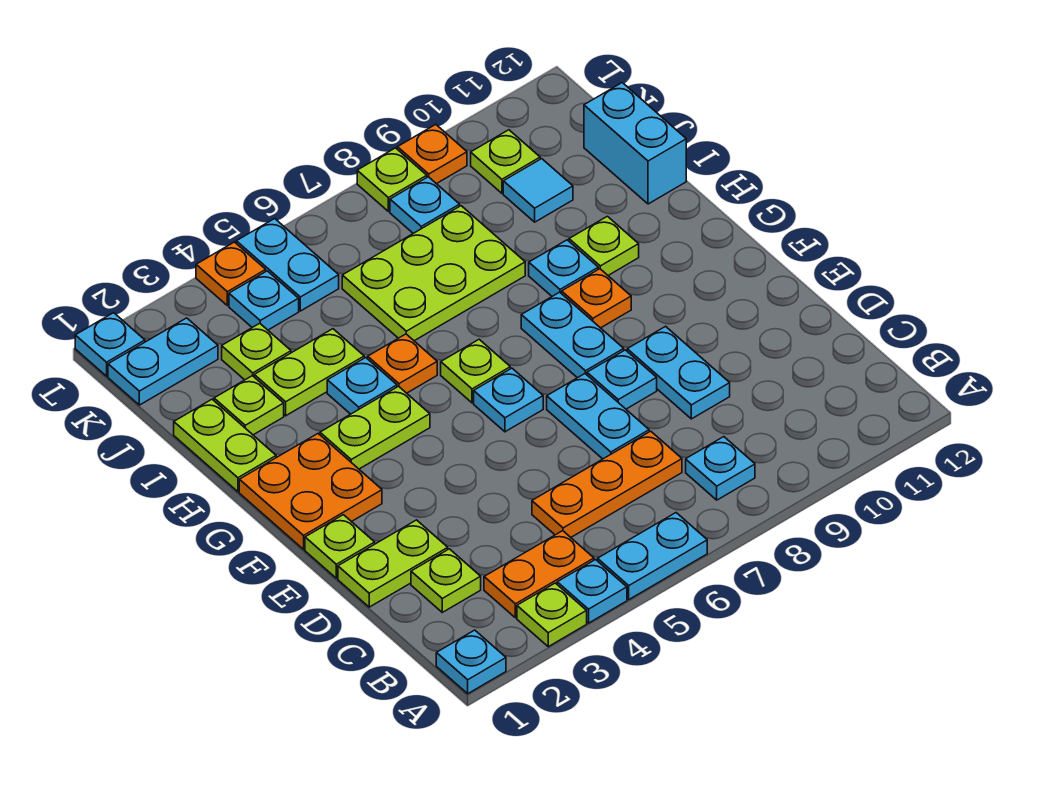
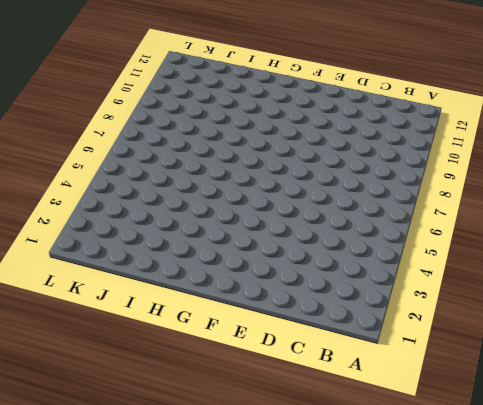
none -> cyan plate A1 level 1
none -> lime plate A3 level 1
none -> cyan plate A4 level 1
none -> cyan plate A5:A6 level 1

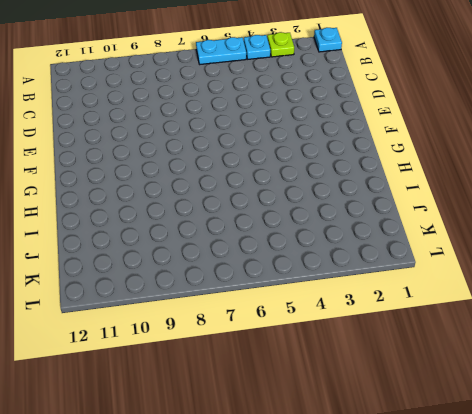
none -> orange plate B3:B4 level 1
none -> cyan plate B8 level 1
none -> lime plate C2 level 1
none -> orange plate C5:C7 level 1

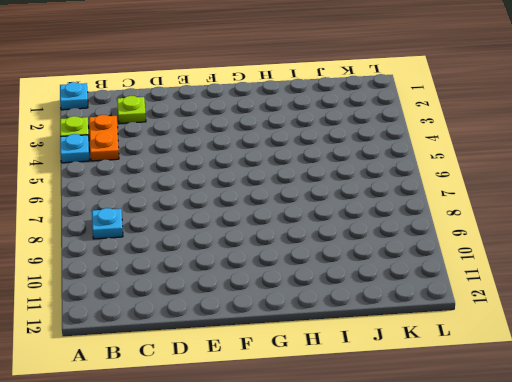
none -> cyan plate A5:A6 level 1
none -> orange plate C5:C7 level 1
none -> lime plate D1:D2 level 1
none -> cyan plate D7:E7 level 1

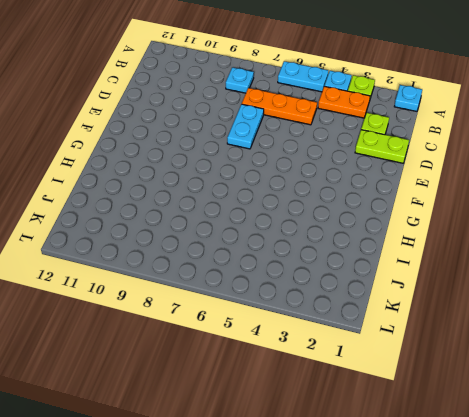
none -> cyan plate D9:E9 level 1
none -> lime plate E1 level 1
none -> cyan plate E8 level 1
none -> orange plate F1:G2 level 1

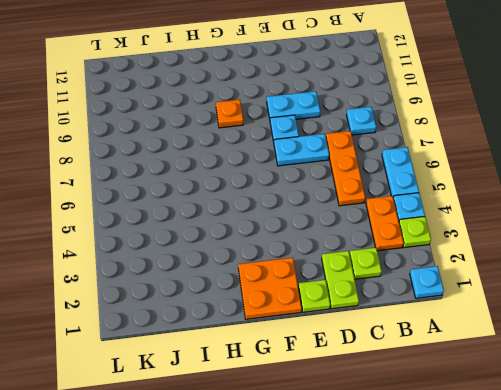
none -> cyan plate F6 level 1
none -> cyan plate F8:G8 level 1
none -> lime plate G3:G4 level 1
none -> lime plate G6 level 1

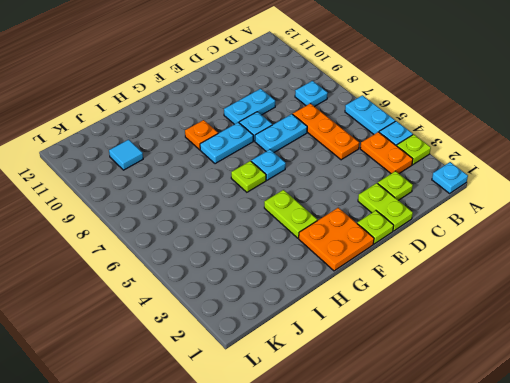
none -> lime plate H1:I1 level 1
none -> cyan plate H4 level 1
none -> orange plate H5 level 1
none -> cyan plate H9 level 1

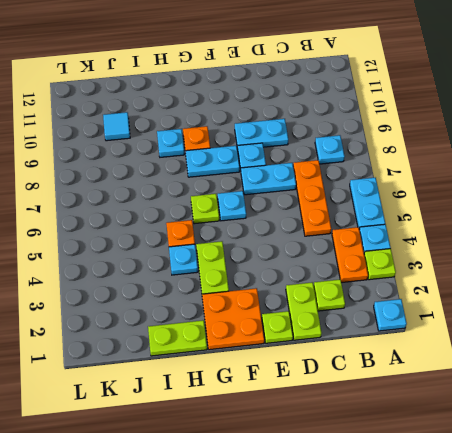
none -> lime plate H10 level 1
none -> lime plate I2 level 1
none -> lime plate I3:I4 level 1
none -> lime plate I6:J8 level 1

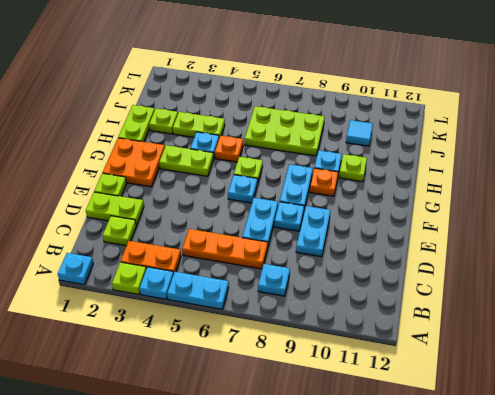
none -> cyan brick I12:J12 level 1
none -> lime plate J3 level 1
none -> cyan plate K1:K2 level 1
none -> cyan plate K4 level 1

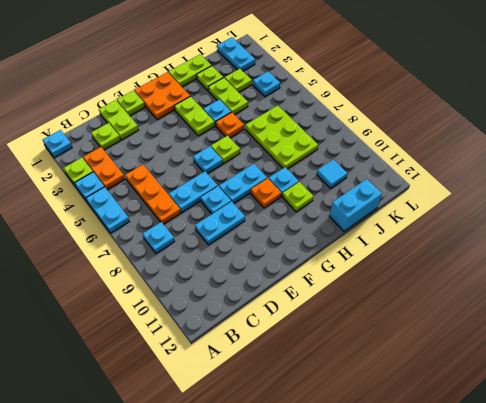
none -> cyan plate K5:L5 level 1
none -> cyan plate K8 level 1
none -> lime plate K10 level 1
none -> cyan plate L1 level 1

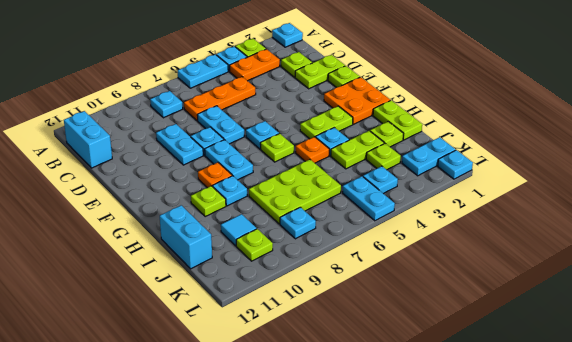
cyan brick B12:C12 level 1 -> none
none -> orange plate L4 level 1
none -> lime plate L8 level 1
none -> orange plate L9 level 1

